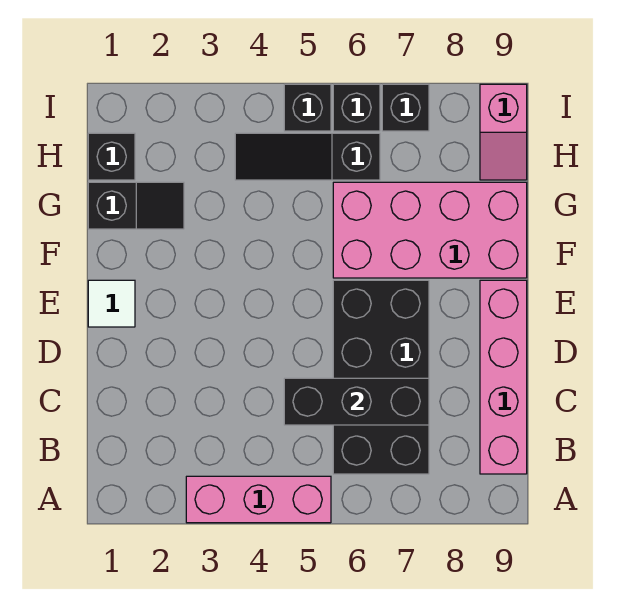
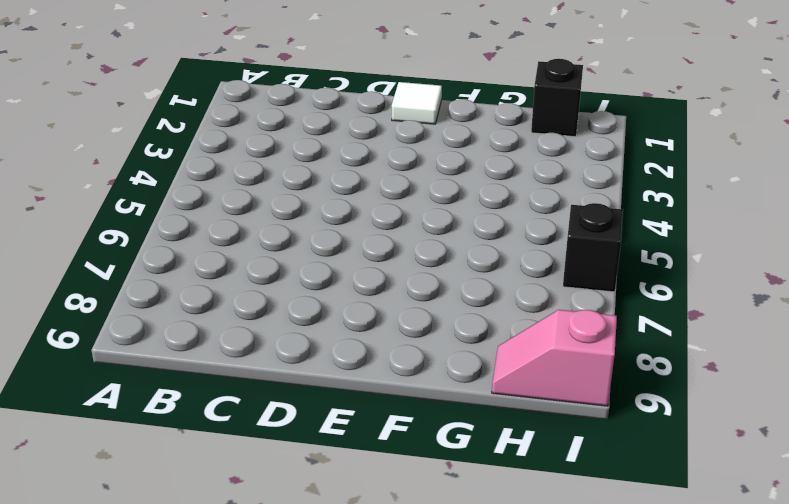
none -> pink brick A3:A5 level 1
none -> black brick B6:E7 level 1
none -> pink brick B9:E9 level 1

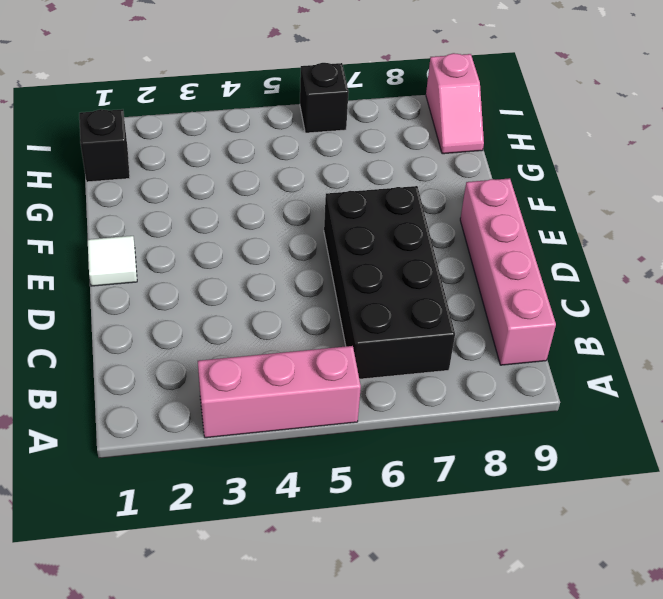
none -> pink brick F6:G9 level 1
none -> black slope G1:G2 level 1 top 1
none -> black slope H4:H6 level 1 top 6

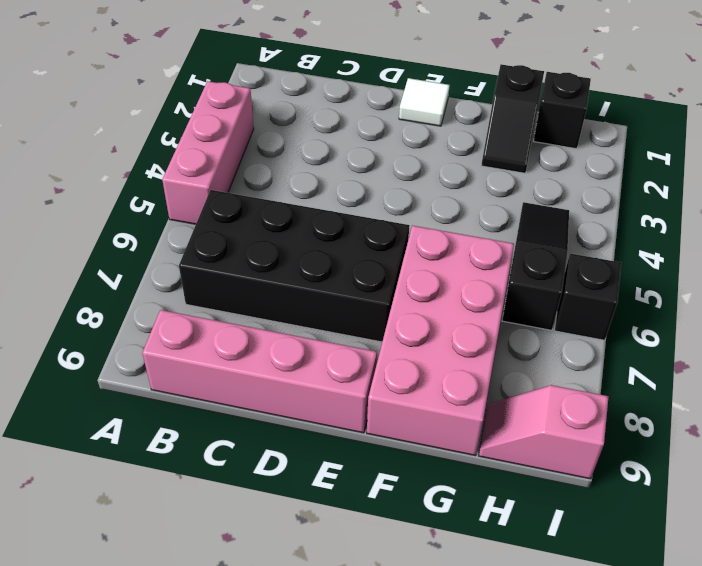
none -> black brick I5 level 1
none -> black brick I7 level 1
none -> black brick C5:C7 level 2

